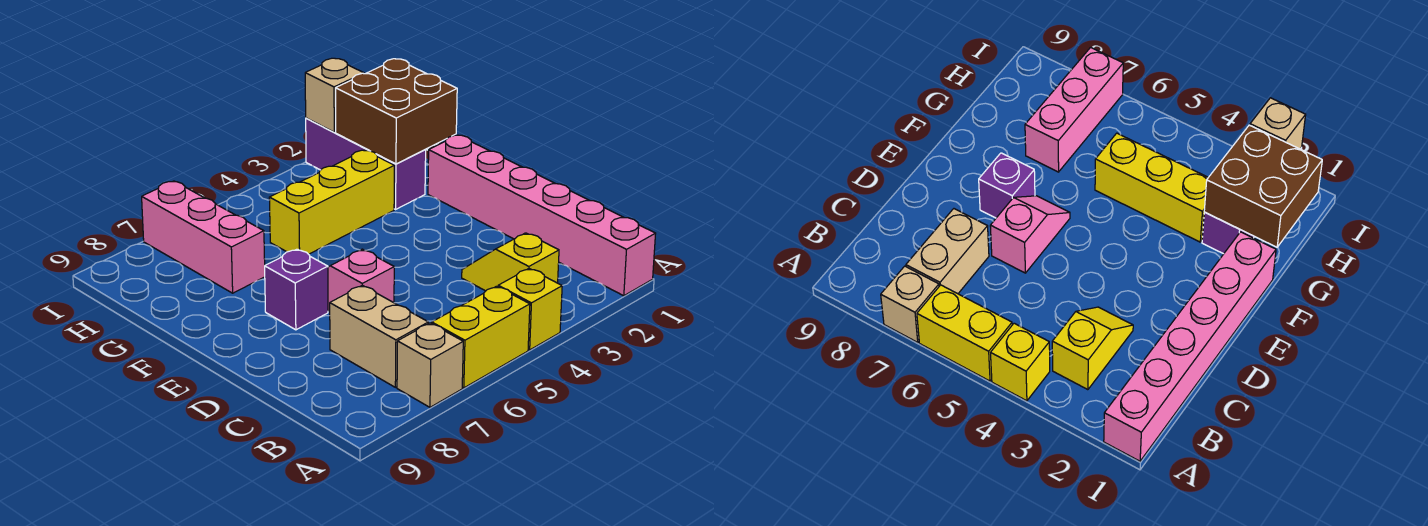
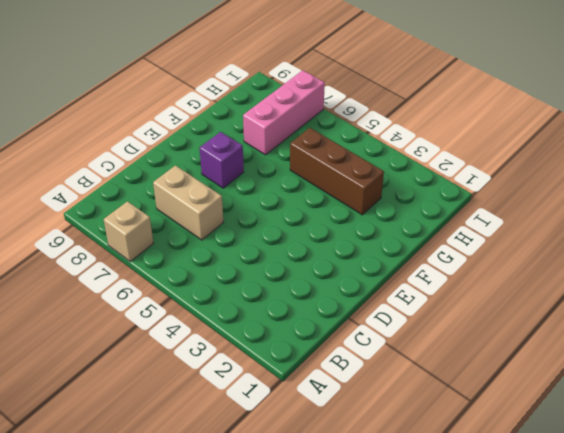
tan brick C6:C7 level 1 -> tan brick B7:C7 level 1
brown brick G3:G5 level 1 -> yellow brick G3:G5 level 1
none -> pink brick A1:F1 level 1
none -> yellow brick A4 level 1
none -> yellow brick A5:A6 level 1

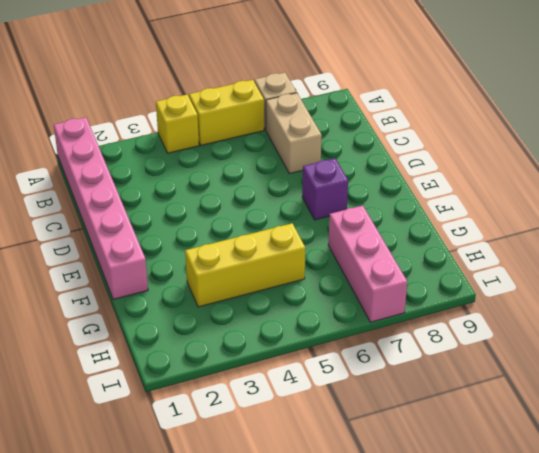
none -> yellow slope B3:C3 level 1 top B
none -> pink slope D6:E6 level 1 top D
none -> purple brick G2:I2 level 1

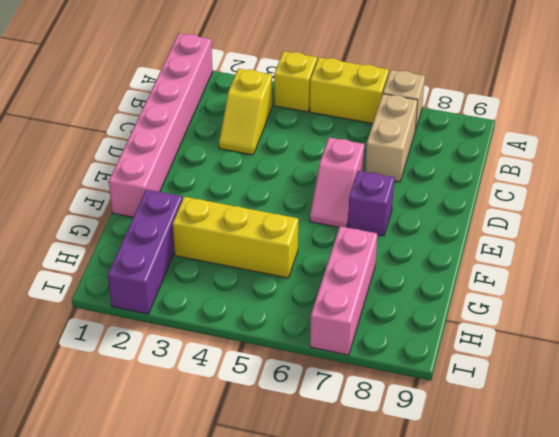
none -> brown brick G1:H2 level 2
none -> tan brick I2 level 2

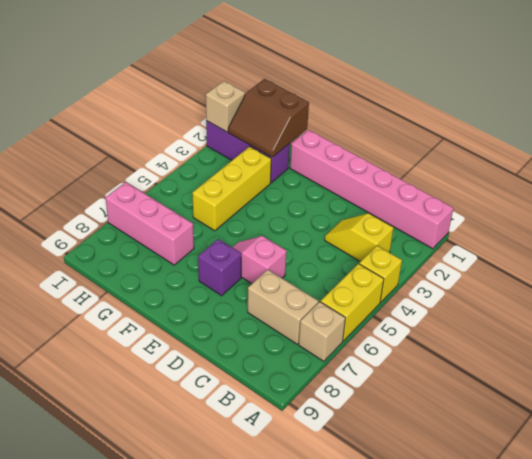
brown slope G1:H2 level 2 top 1 -> brown brick G1:H2 level 2

